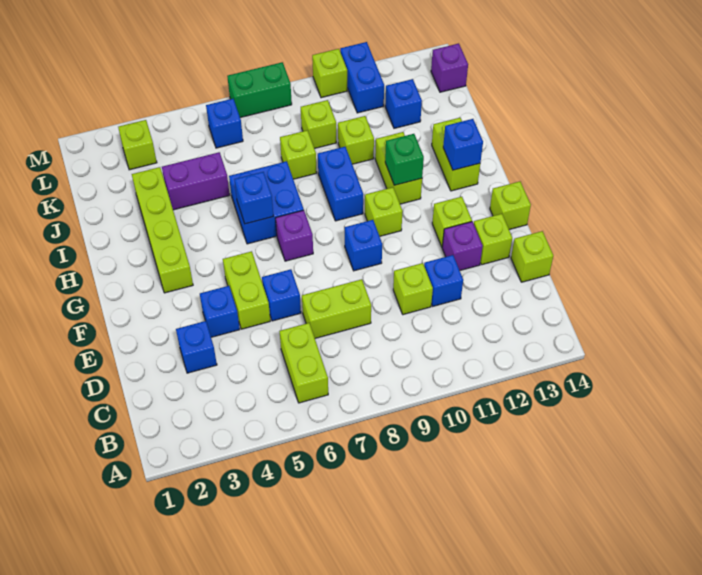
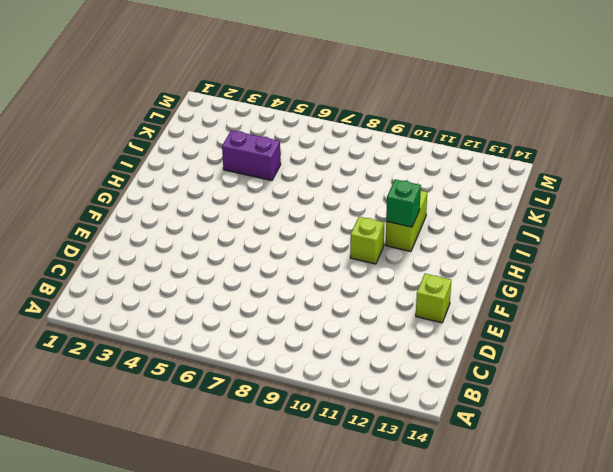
none -> lime brick B6:C6 level 1
none -> blue brick D3 level 1
none -> lime brick D7:D8 level 1
none -> lime brick D10 level 1

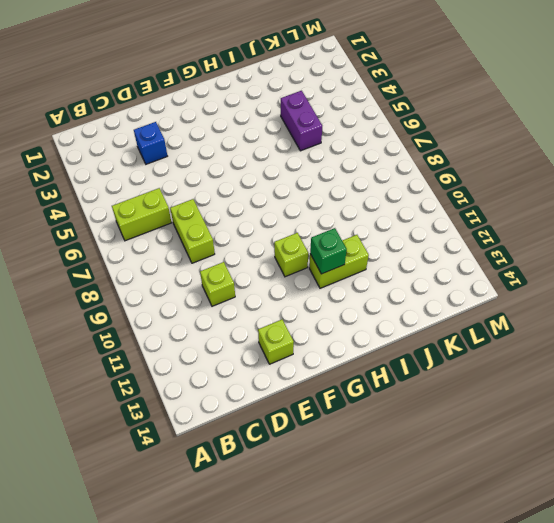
none -> blue brick D11 level 1
none -> lime brick D14 level 1
none -> blue brick E4 level 1
none -> lime brick E5:F5 level 1

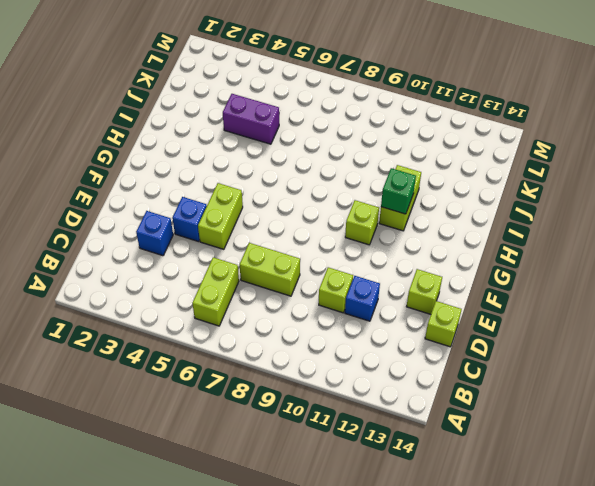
none -> blue brick E6 level 1
none -> purple brick E12 level 1
none -> blue brick F9 level 1
none -> lime brick F12 level 1

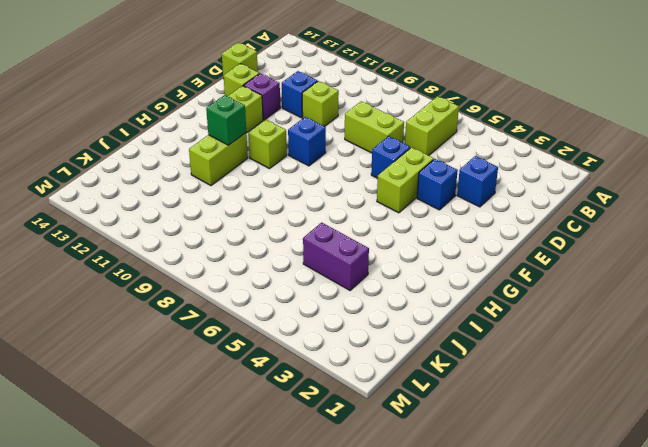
none -> lime brick F14 level 1
none -> lime brick G3:J3 level 1
none -> purple brick G7 level 1
none -> blue brick H6:I7 level 1

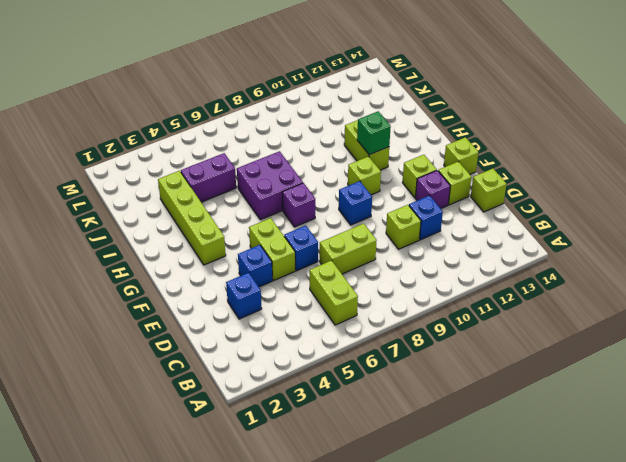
purple brick H6:I7 level 1 -> blue brick H6:I7 level 1
none -> blue brick H9:I9 level 1
none -> lime brick H13:I13 level 1
none -> lime brick J8 level 1
none -> lime brick J10 level 1

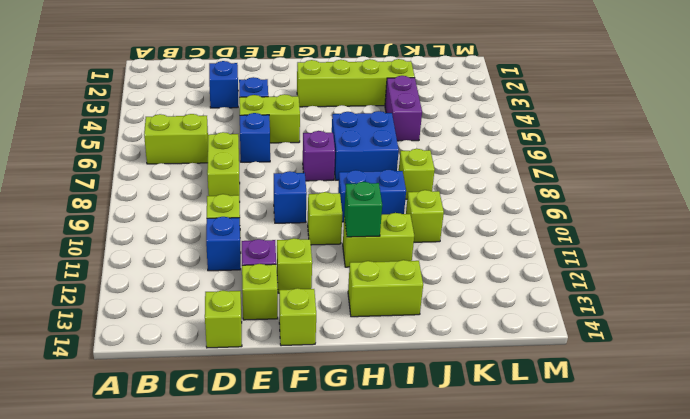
none -> lime brick K9 level 1
none -> blue brick K12 level 1
none -> lime brick L3 level 1
none -> blue brick L6 level 1

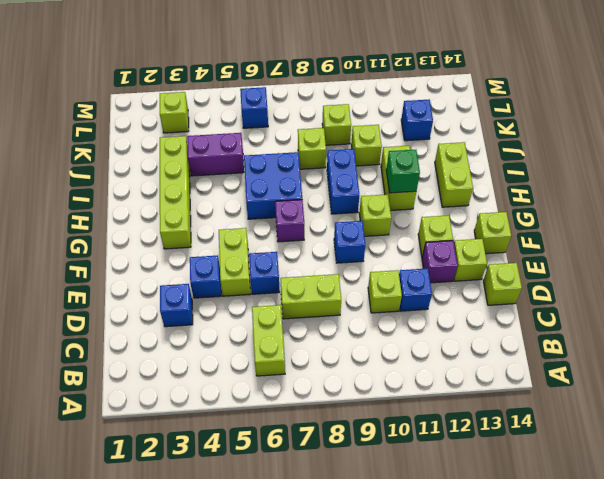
none -> blue brick L11:M11 level 1
none -> purple brick L14 level 1
none -> green brick M7:M8 level 1
none -> lime brick M10 level 1

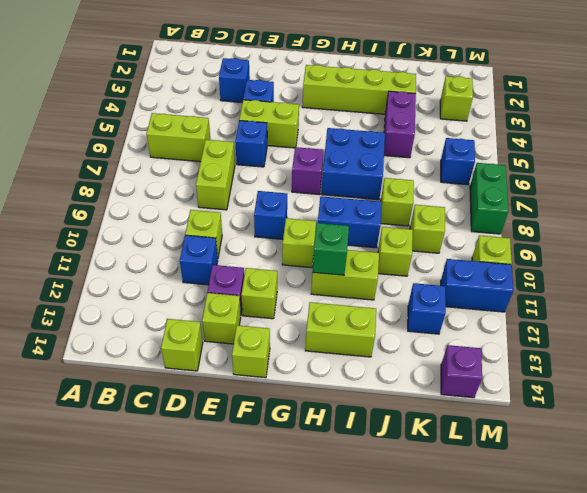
none -> blue brick H6 level 2
none -> blue brick H13 level 2

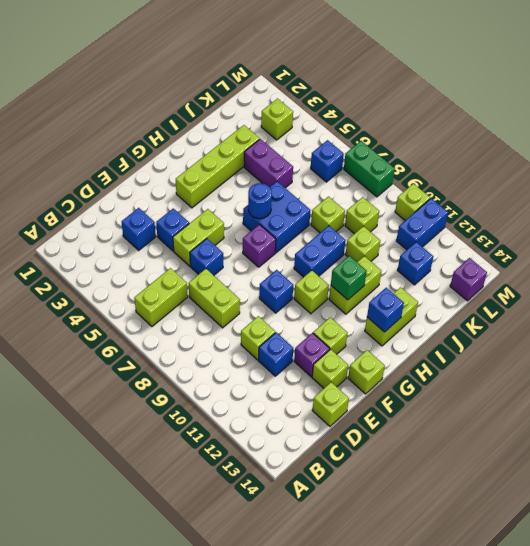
blue round brick H6 level 2 -> blue brick H6 level 2

